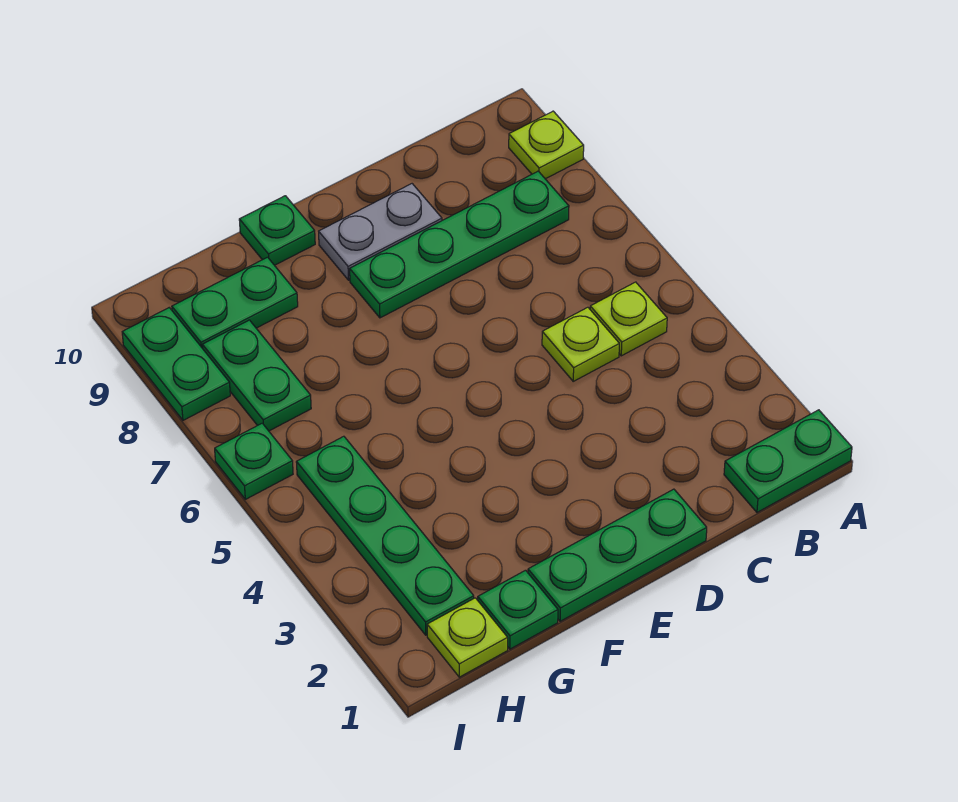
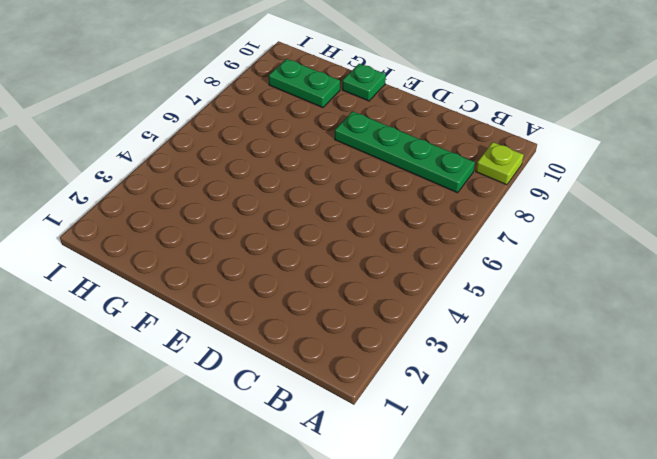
none -> green plate A1:B1 level 1
none -> lime plate B5 level 1
none -> lime plate C5 level 1

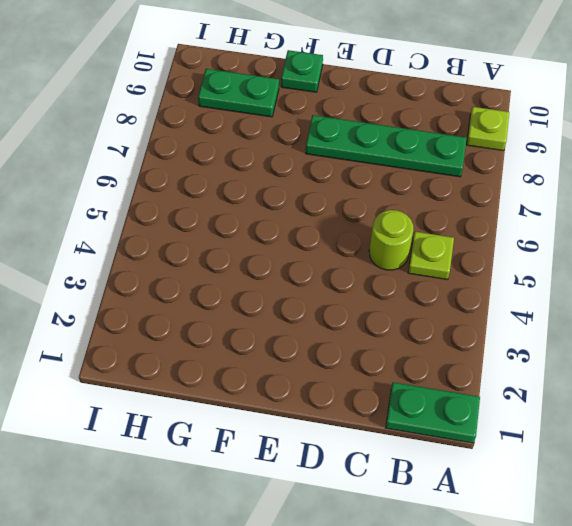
lime round brick C5 level 1 -> lime plate C5 level 1
none -> green plate D1:F1 level 1
none -> grey plate D9:E9 level 1
none -> green plate G1 level 1

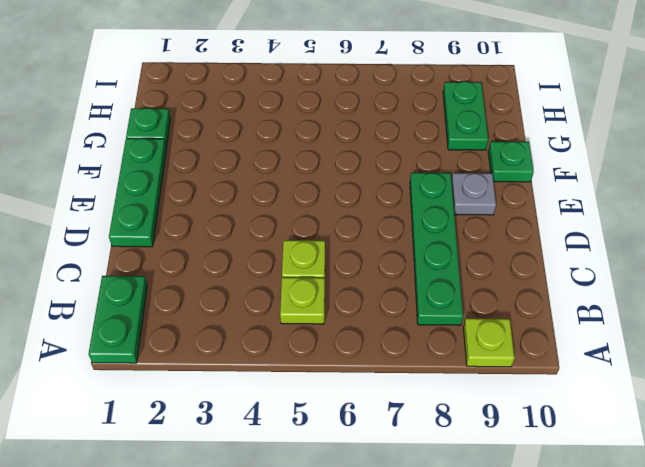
grey plate E9 level 1 -> grey plate D9:E9 level 1
none -> lime plate H1 level 1
none -> green plate H2:H5 level 1
none -> green plate H7:H8 level 1

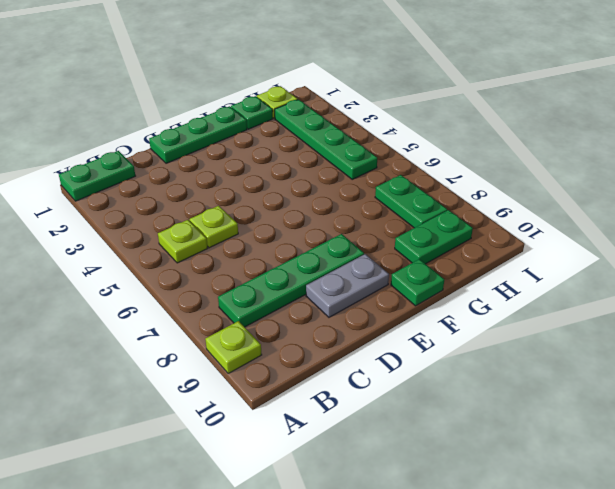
none -> green plate I6 level 1
none -> green plate I8:I9 level 1

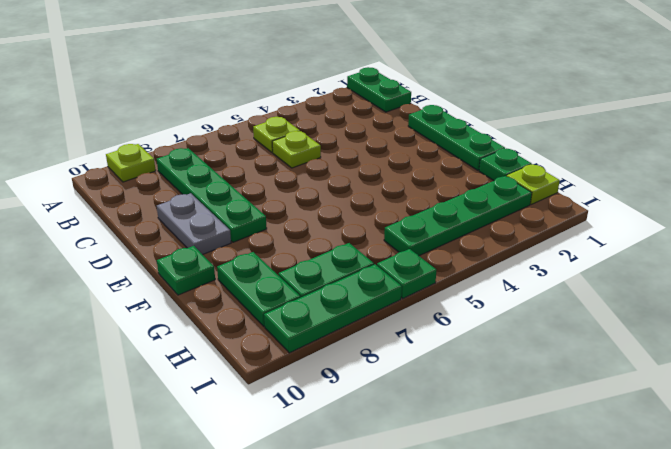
green plate I7:I9 level 1 -> green plate I8:I9 level 1

